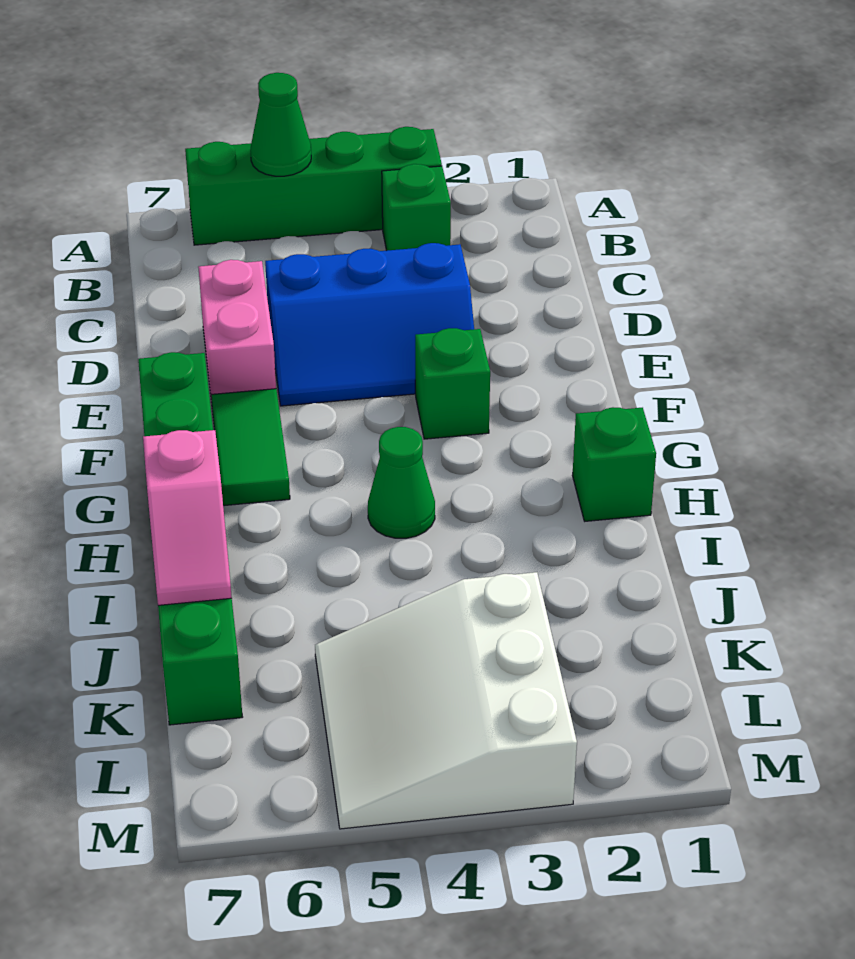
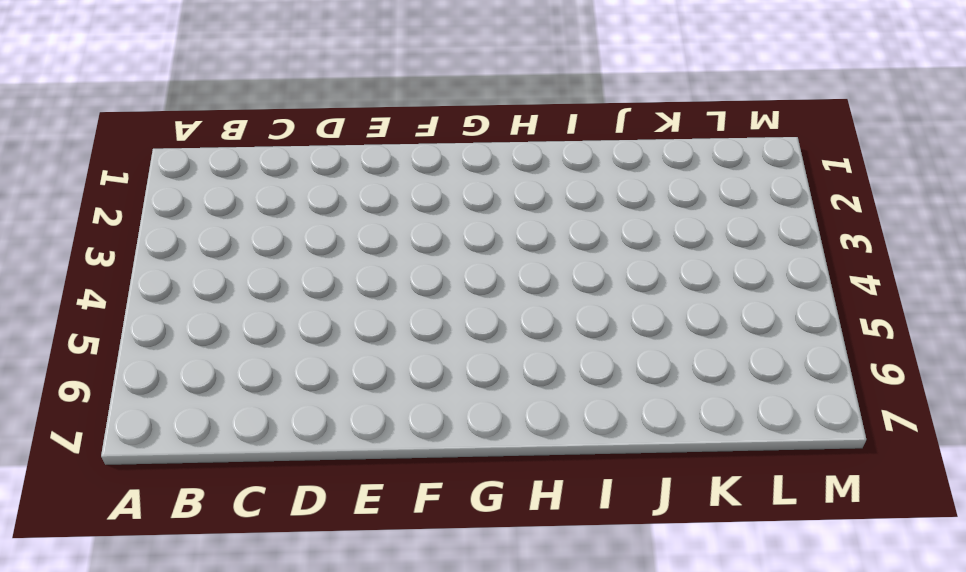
none -> green brick A3:A6 level 1
none -> green brick B3 level 1
none -> blue slope D3:E5 level 1 top D

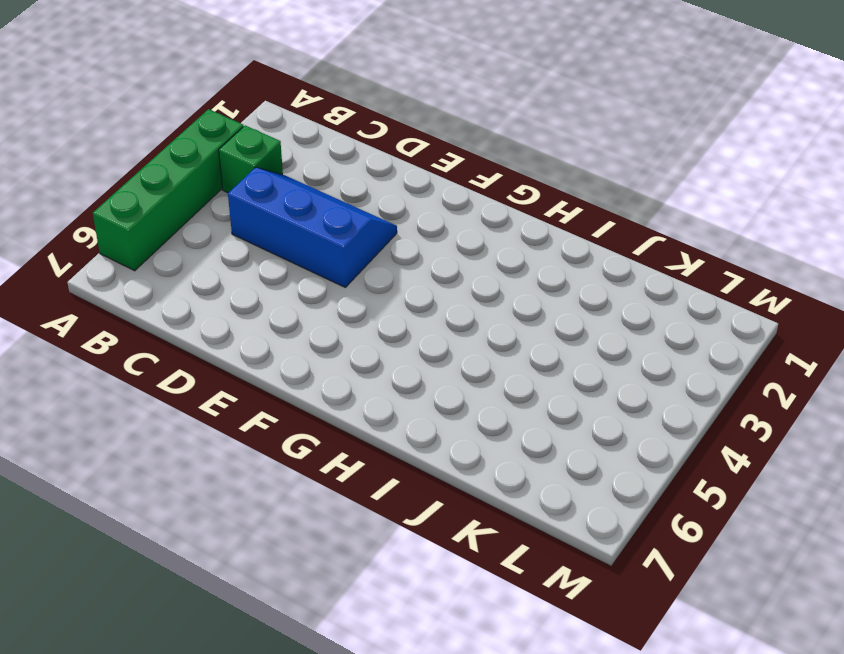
blue slope C3:E4 level 1 top 4 -> blue slope D3:E5 level 1 top D
none -> pink brick D6:E6 level 1
none -> green brick F3 level 1
none -> green tile F6:G6 level 1

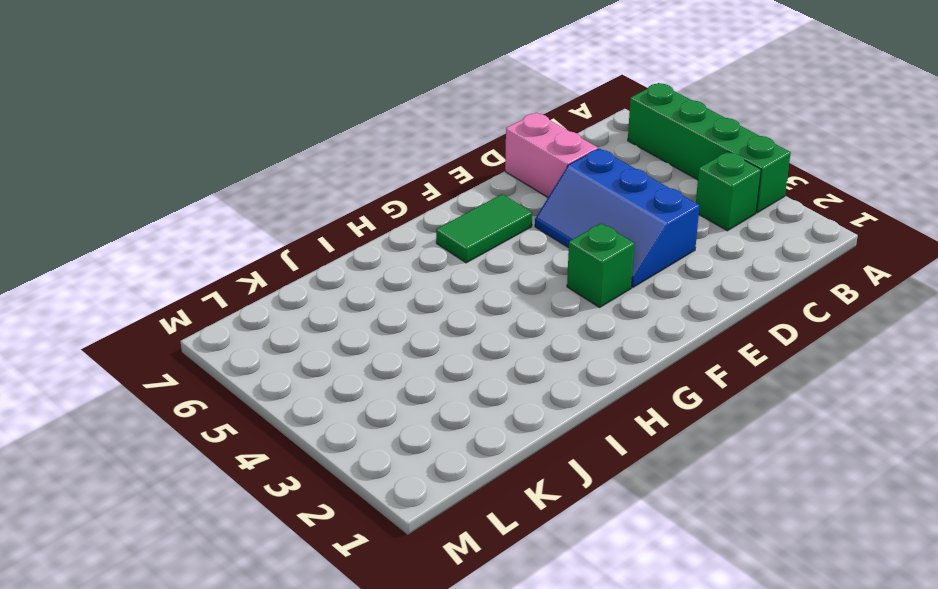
pink brick D6:D7 level 1 -> pink brick D6:E6 level 1
none -> green brick F7:K7 level 1
none -> green brick H1 level 1
none -> green cone H4 level 1

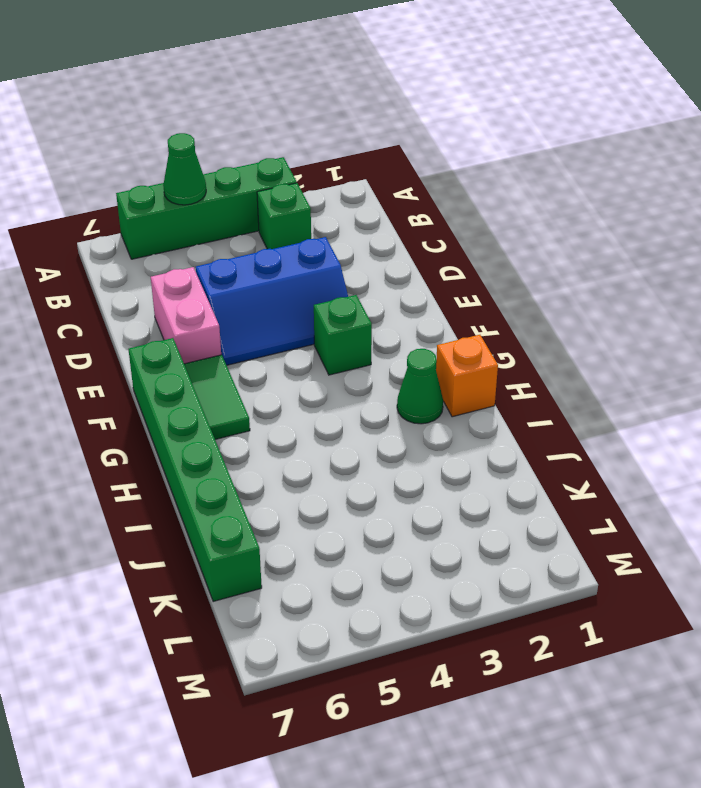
orange brick H1 level 1 -> green brick H1 level 1
green cone H2 level 1 -> green cone H4 level 1
none -> white slope K3:M5 level 1 top 3
none -> pink slope I7:J7 level 2 top I

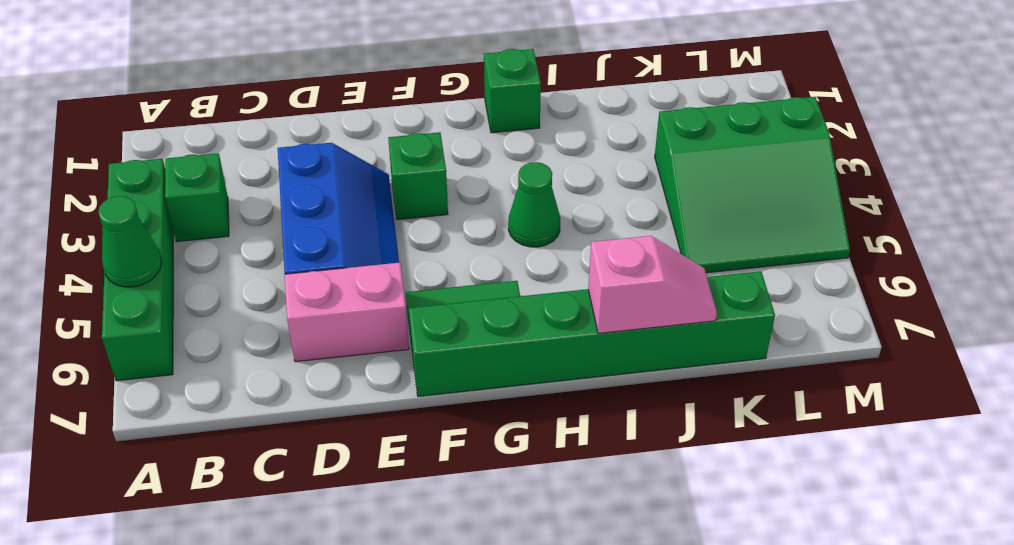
green slope K3:M5 level 1 top 3 -> white slope K3:M5 level 1 top 3

